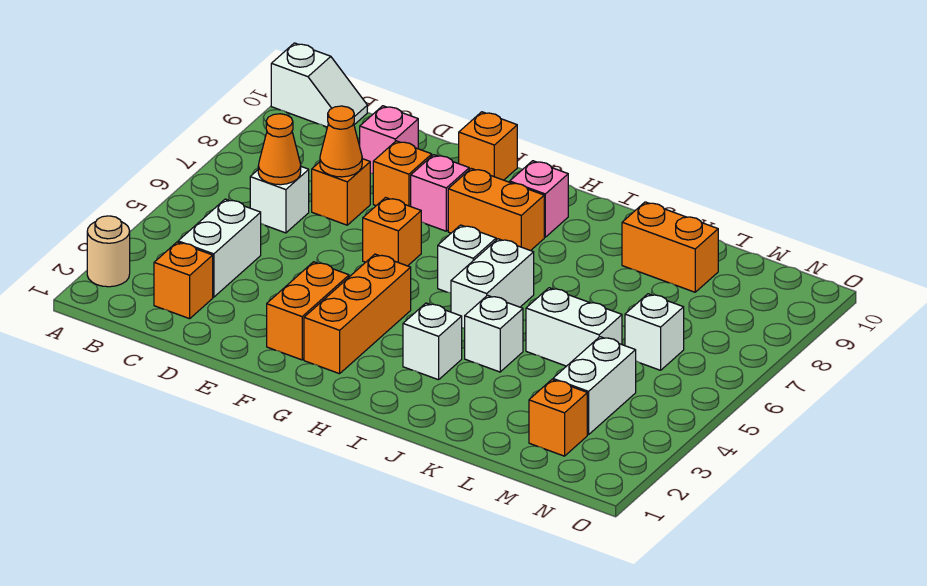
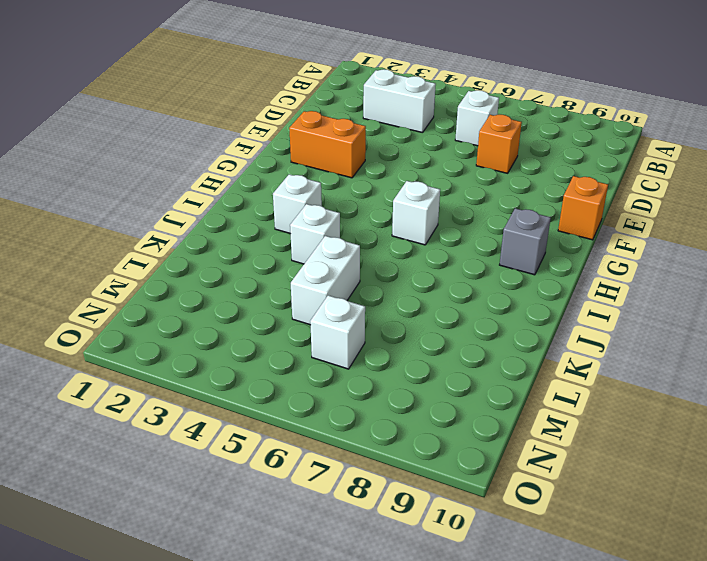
grey brick H9 level 1 -> pink brick H9 level 1
none -> tan round brick A2 level 1
none -> white slope A10:B10 level 1 top A
none -> orange brick C2 level 1

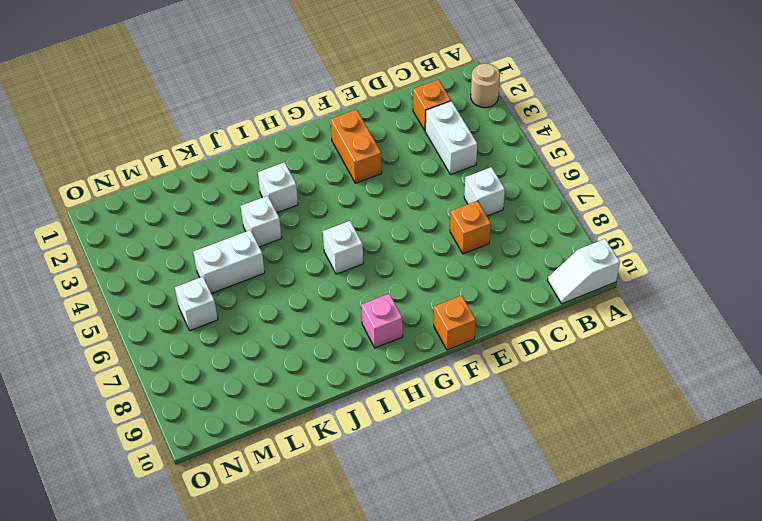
none -> pink brick D9 level 1
none -> orange brick E8 level 1
none -> orange brick F6 level 1

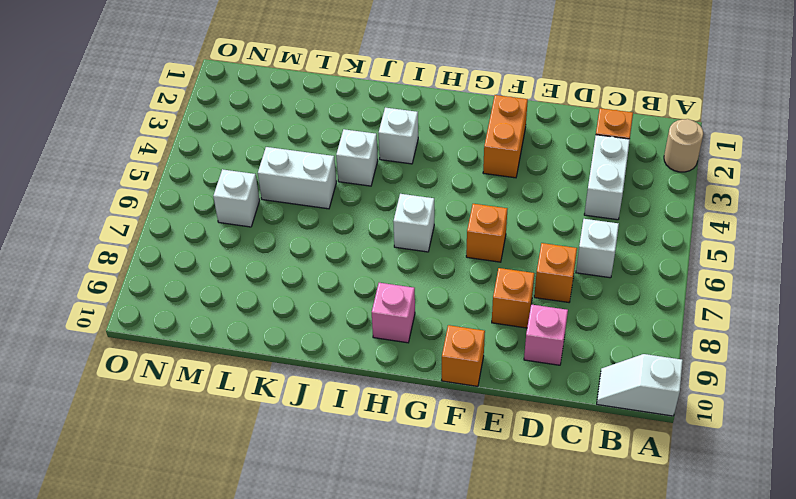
none -> pink brick F8 level 1
none -> orange brick G2:G4 level 1
none -> orange brick G8:H8 level 1

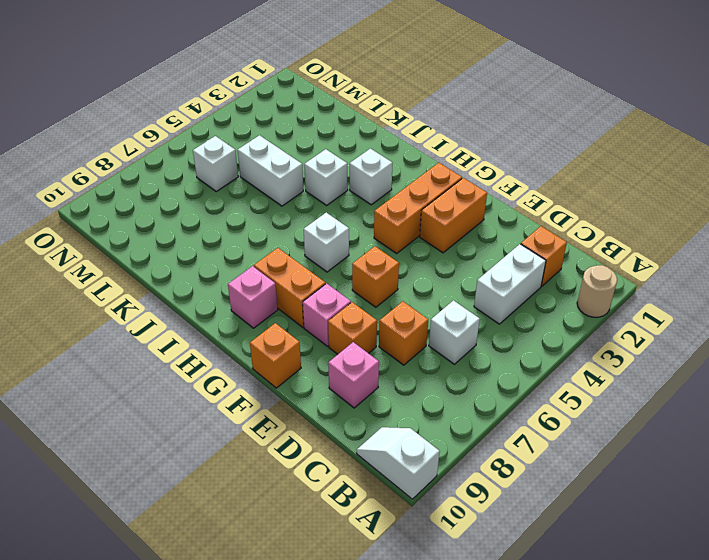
none -> white brick I5:I6 level 1
none -> orange brick K9:L9 level 1
none -> orange brick M2 level 1

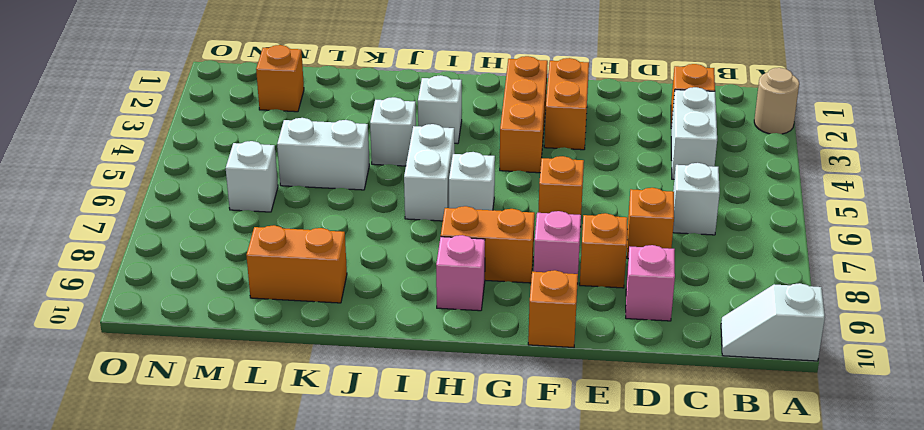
none -> white brick M3:M4 level 1
none -> orange cone C6 level 2
none -> orange cone D7 level 2

